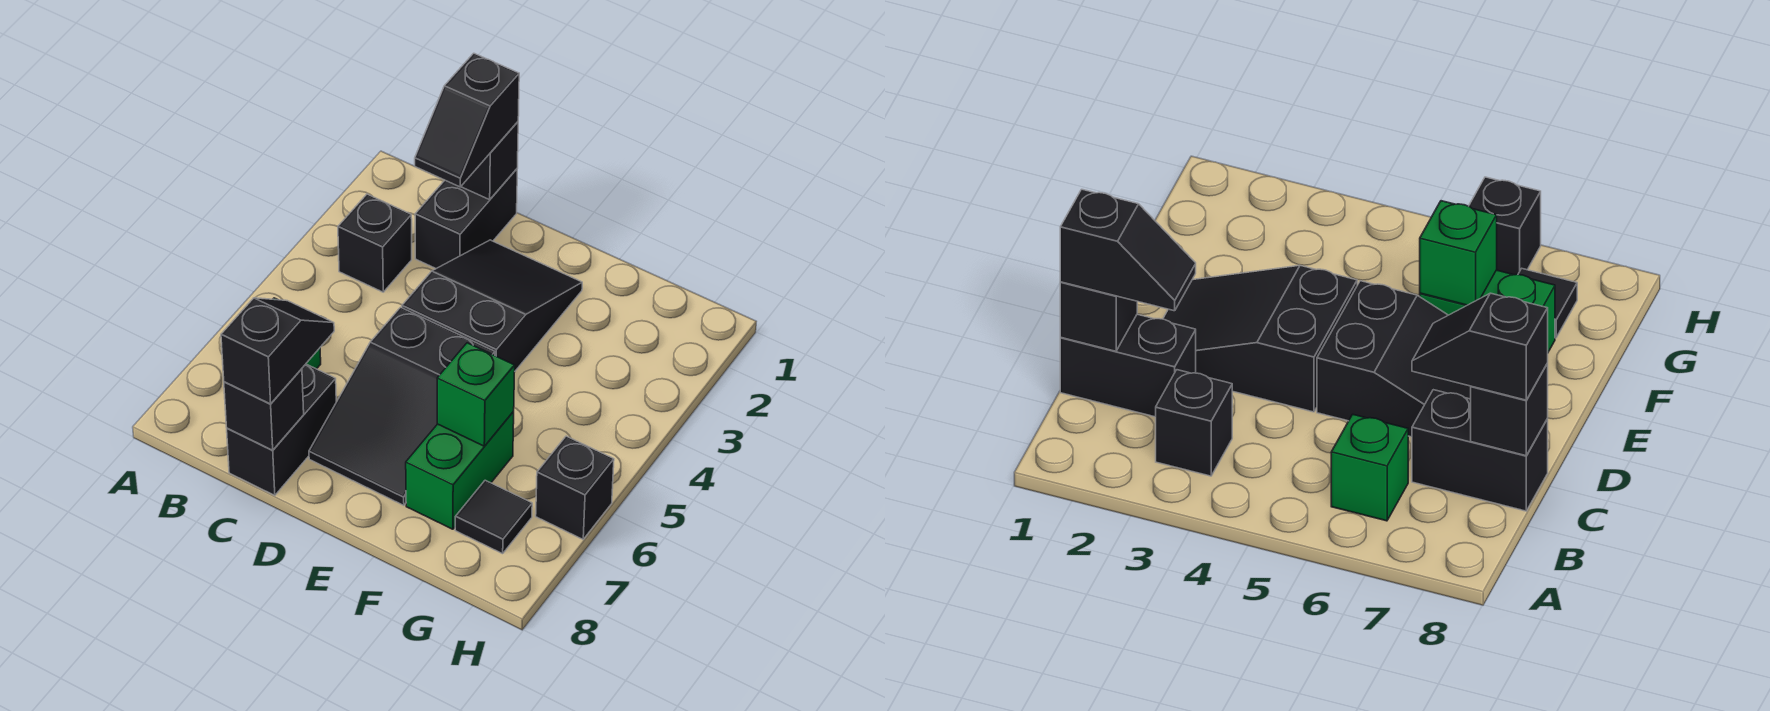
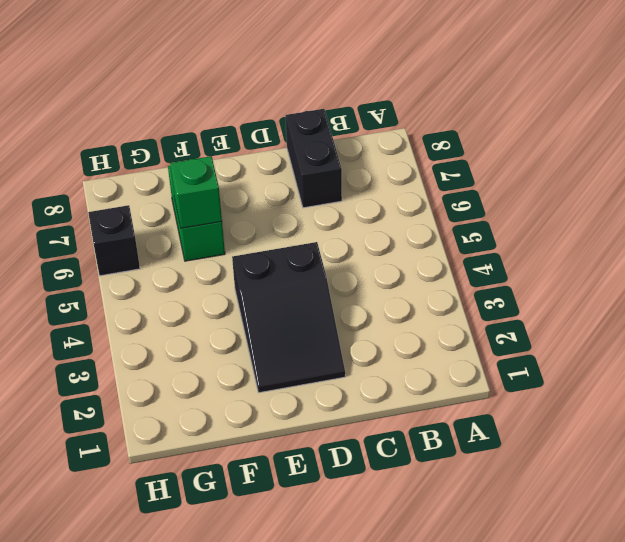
none -> black brick B3 level 1
none -> green brick B6 level 1
none -> black brick C1:C2 level 1

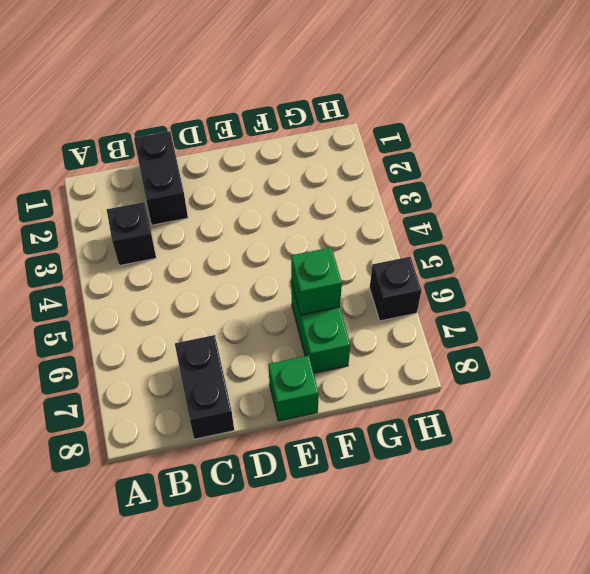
green brick E8 level 1 -> green brick B6 level 1
none -> black slope D2:E4 level 1 top 4
none -> black slope D5:E7 level 1 top 5
none -> black tile G7 level 1

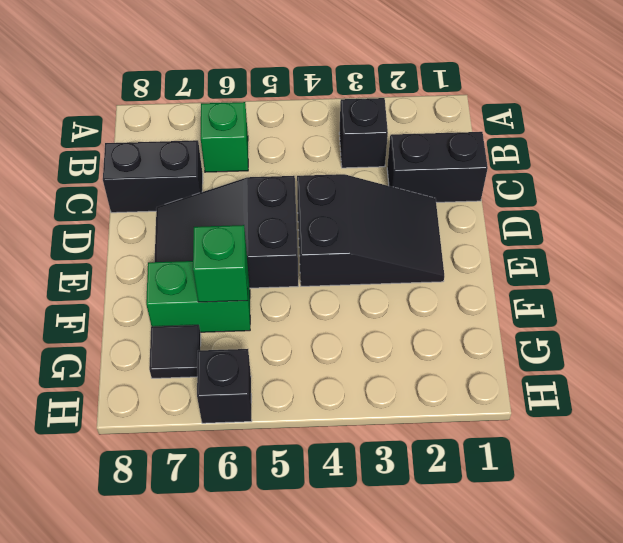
none -> black brick C1 level 2
none -> black brick C8 level 2
none -> black slope C1:C2 level 3 top 1

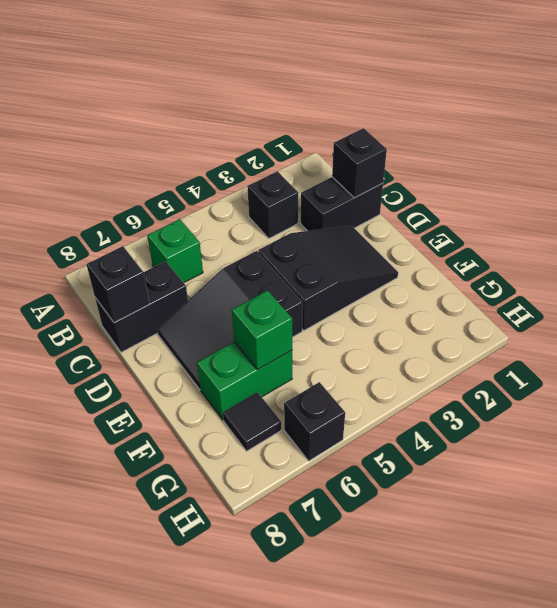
none -> black slope C1:C2 level 3 top 1
none -> black slope C7:C8 level 3 top 8

